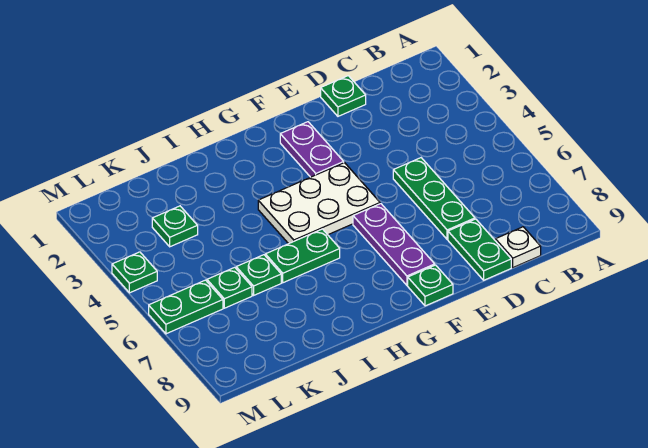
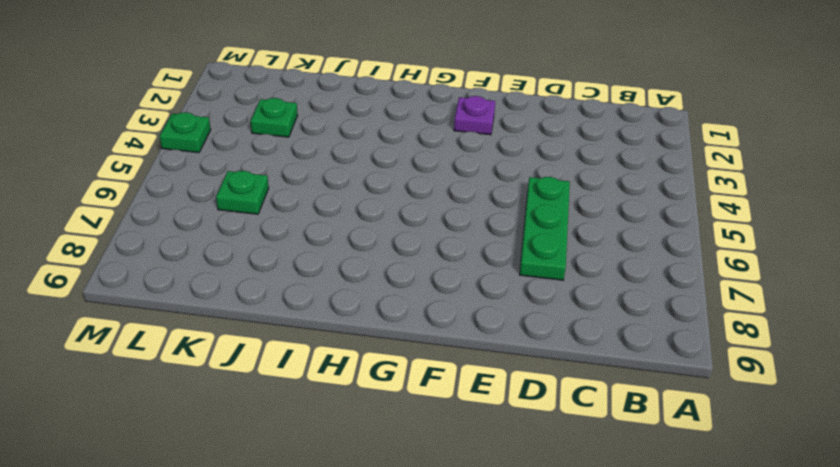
purple plate F2 level 1 -> purple plate F2:F3 level 1
none -> white plate C9 level 1
none -> green plate D1 level 1
none -> green plate D8:D9 level 1

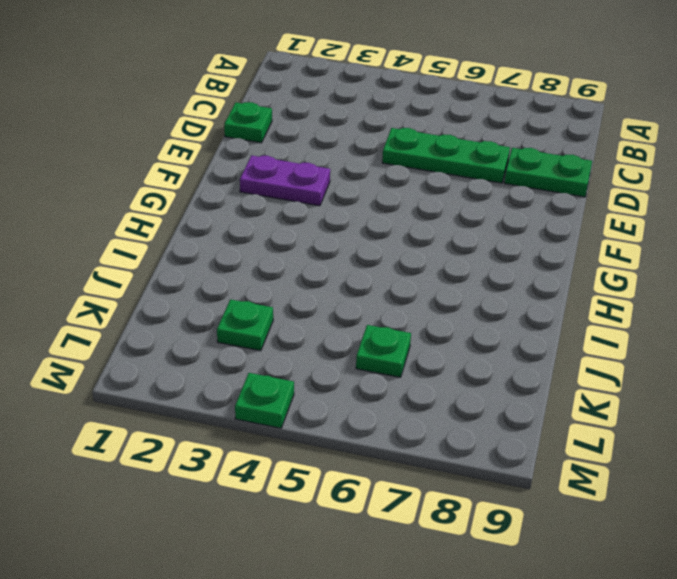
none -> white plate C9 level 1
none -> white plate F4:H5 level 1
none -> purple plate F6:F8 level 1

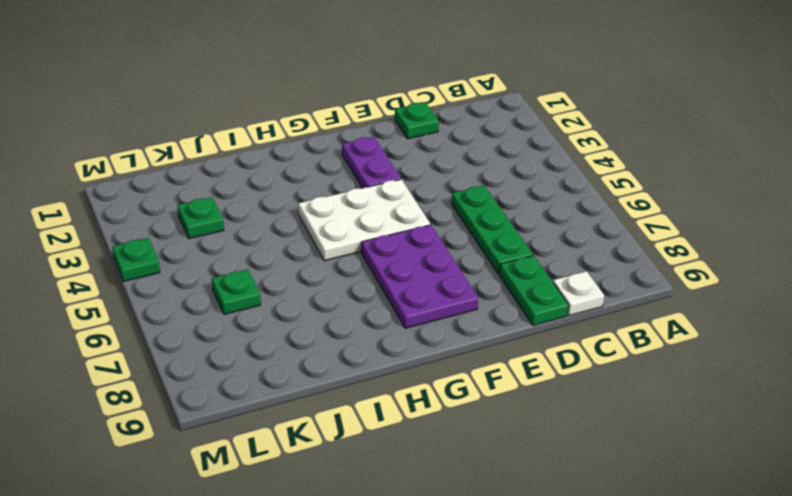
purple plate F6:G8 level 1 -> purple plate F6:F8 level 1
none -> green plate F9 level 1
none -> green plate H6:I6 level 1
none -> green plate J6 level 1

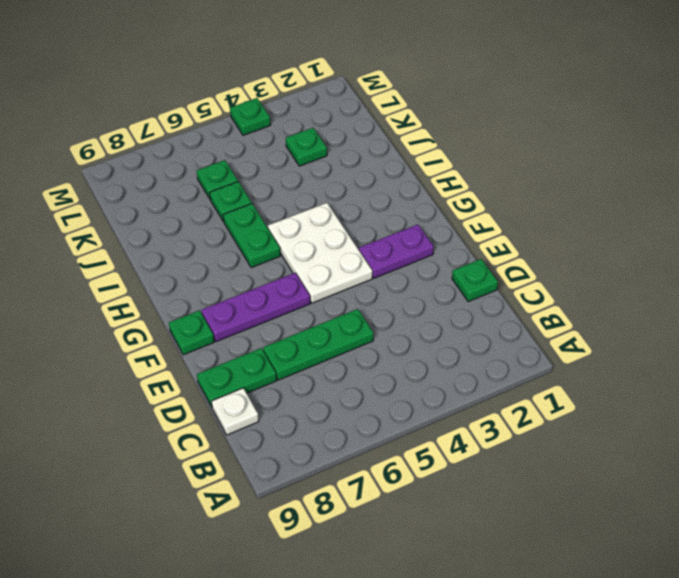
none -> green plate L6:M6 level 1

